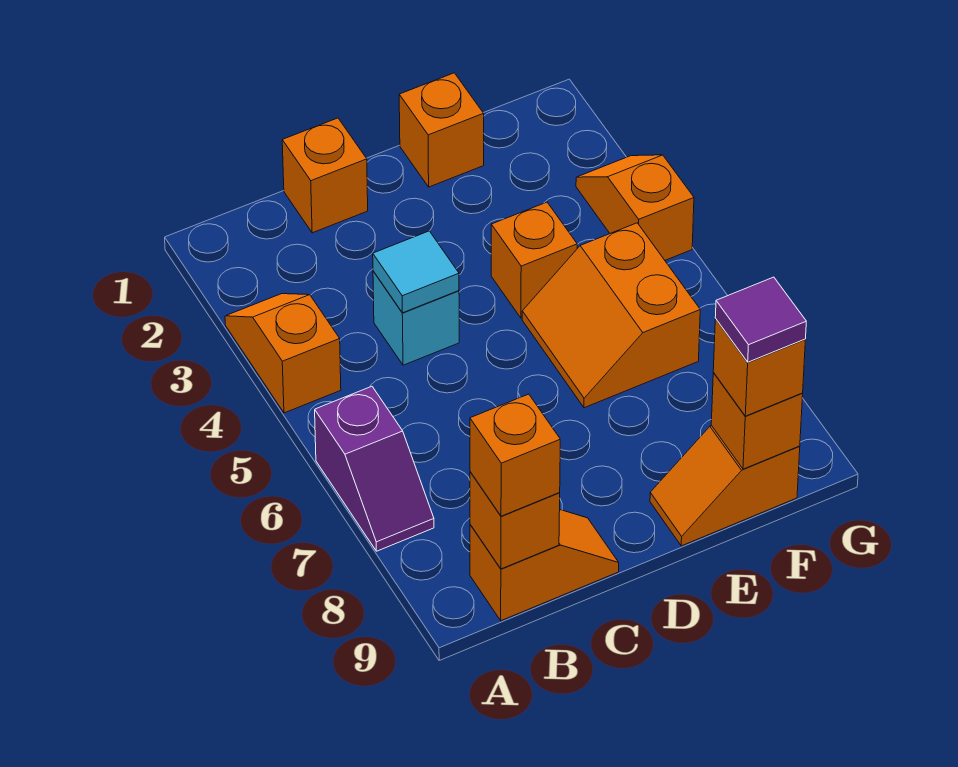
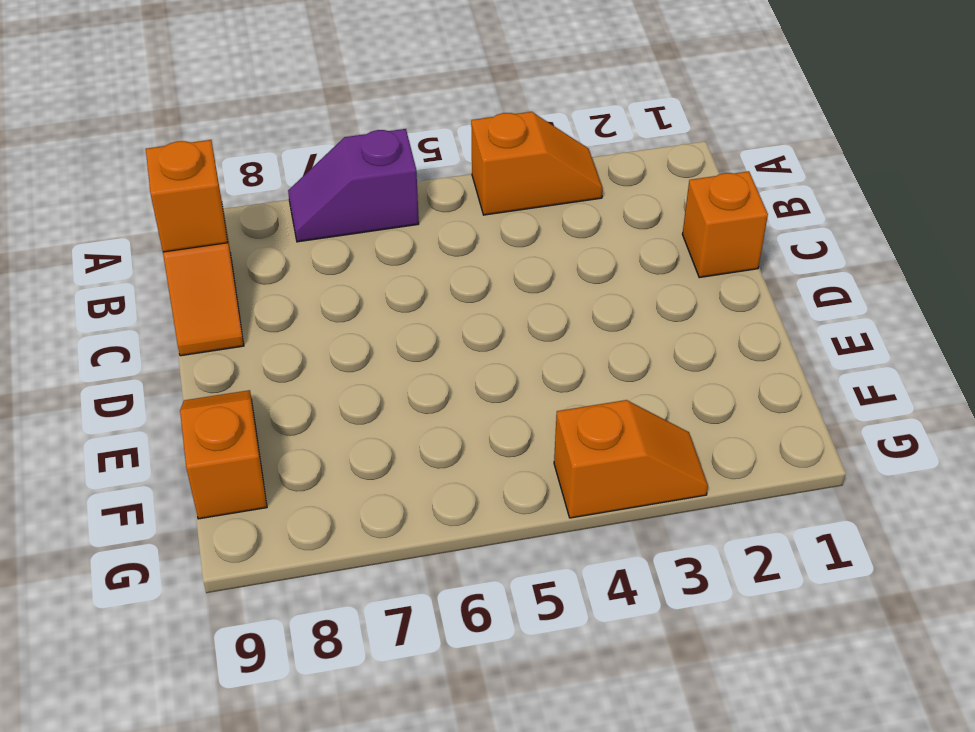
none -> cyan brick C4 level 1
none -> orange brick E1 level 1
none -> orange brick E4 level 1

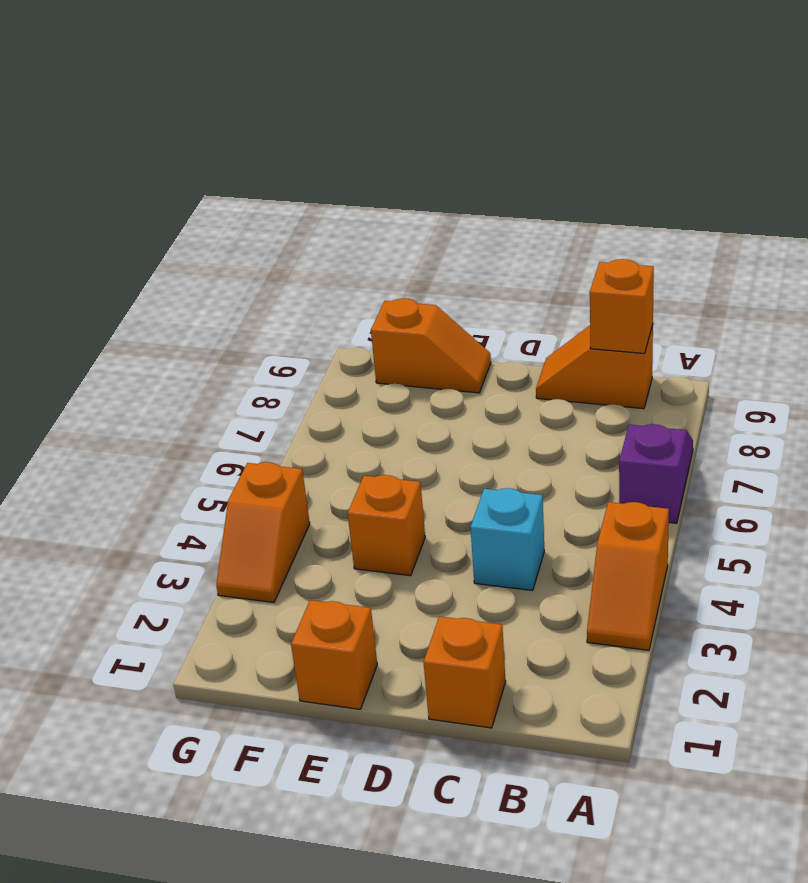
none -> orange slope E5:F6 level 1 top F
none -> cyan tile C4 level 2
none -> orange brick F9 level 2

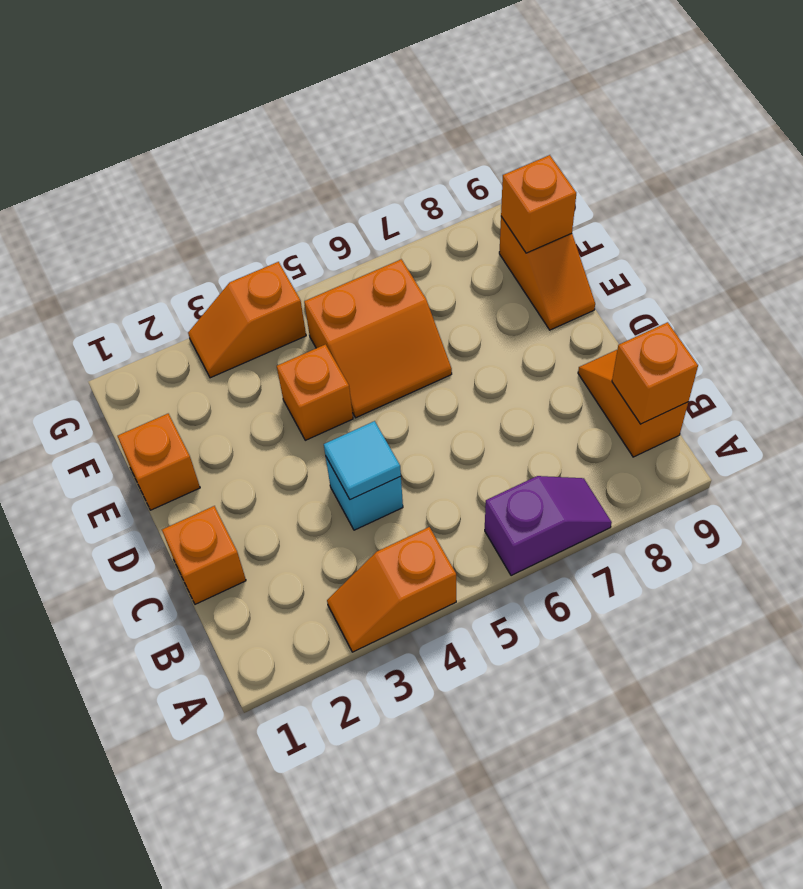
none -> orange brick B9 level 3
none -> orange brick F9 level 3
none -> purple tile F9 level 4

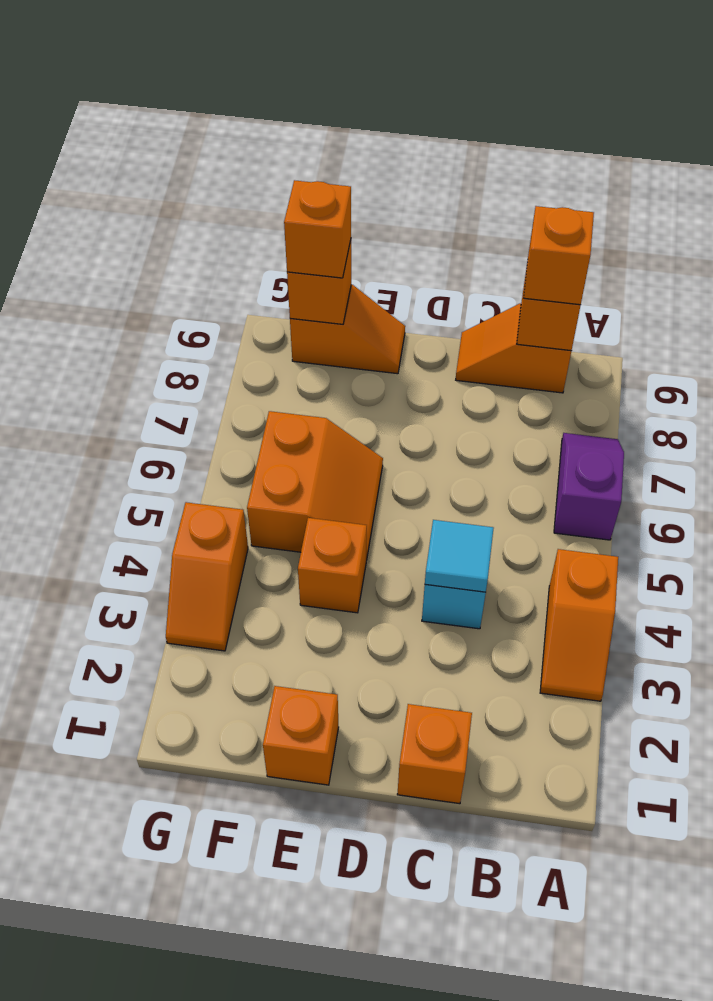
none -> purple tile F9 level 4

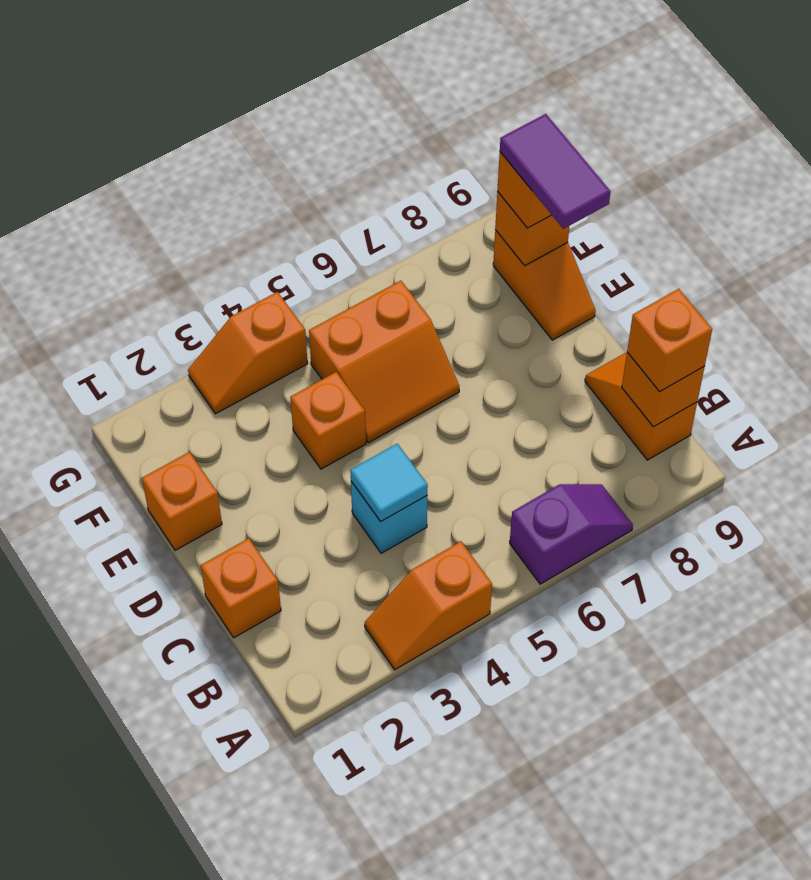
purple tile E9:F9 level 4 -> purple tile F9 level 4

